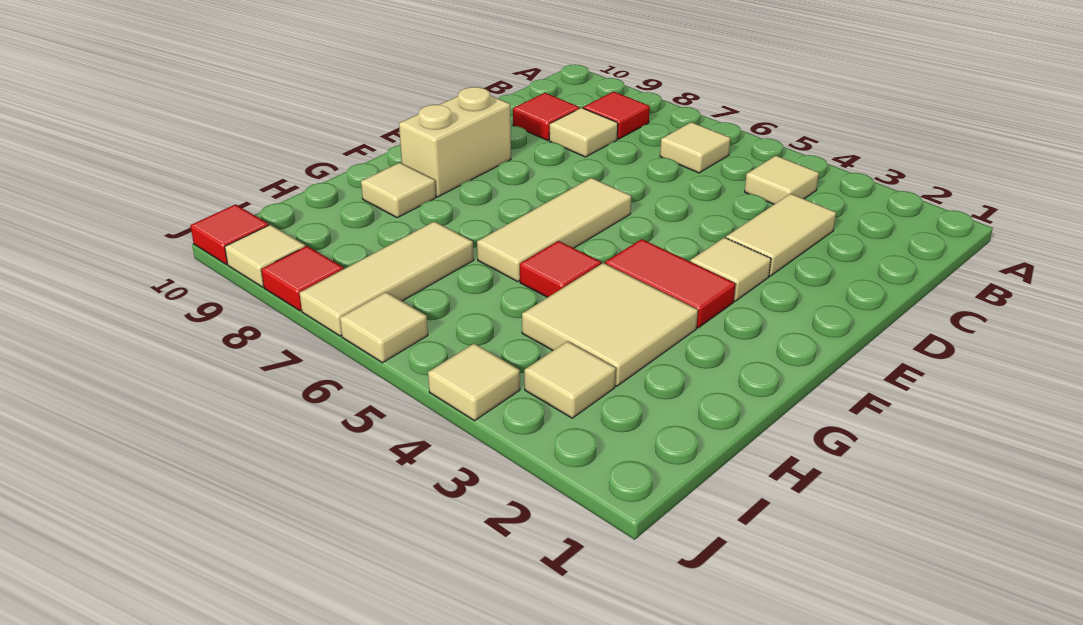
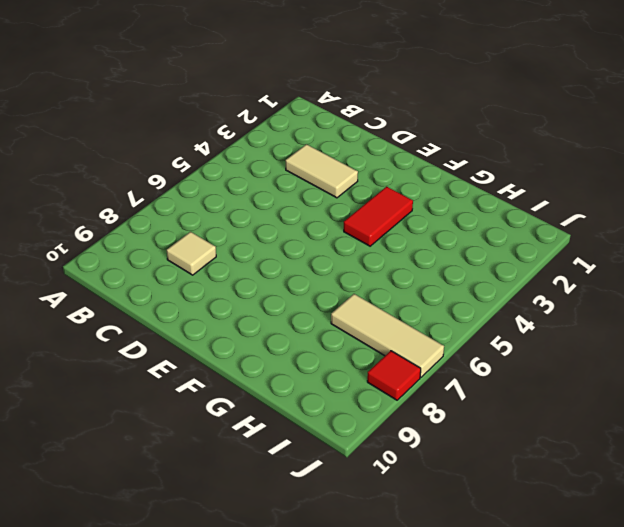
none -> tan tile B4 level 1
none -> tan tile B6 level 1
none -> red tile B8 level 1

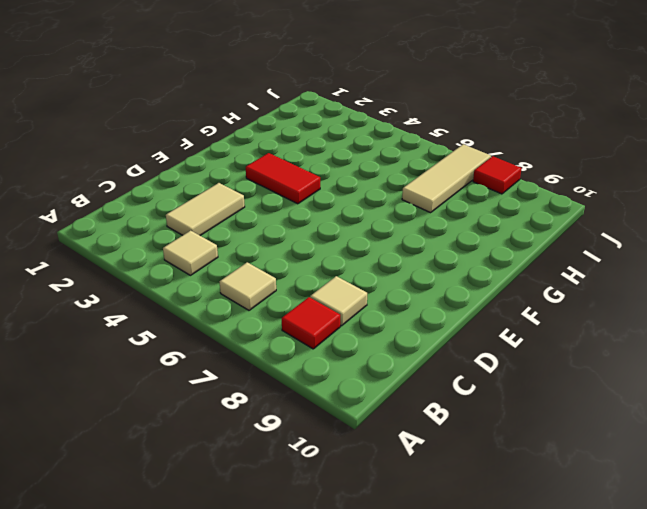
none -> red tile C9 level 1
none -> tan tile E3 level 1
none -> tan tile E6:G6 level 1

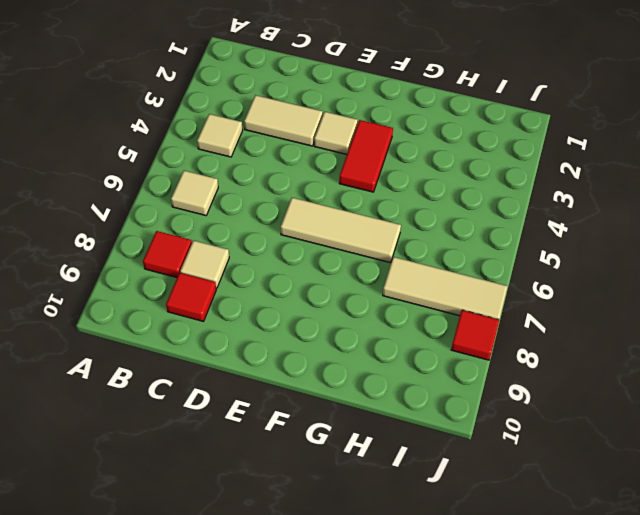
none -> tan brick E9:F9 level 1
none -> tan tile G3:H4 level 1
none -> red tile G5 level 1

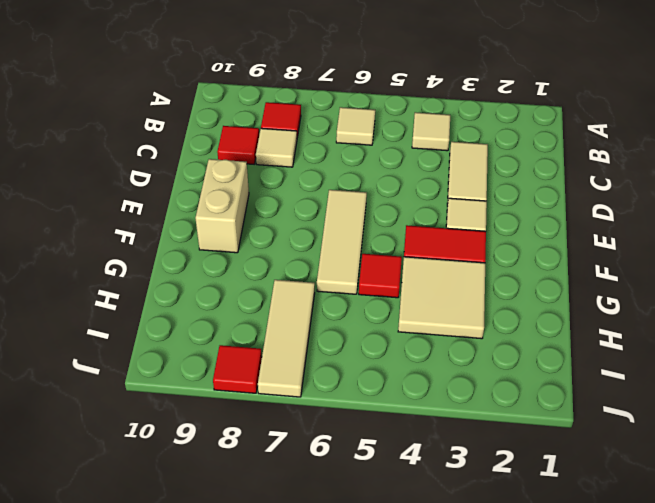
none -> tan tile G9 level 1
none -> tan tile I3 level 1
none -> tan tile J4 level 1

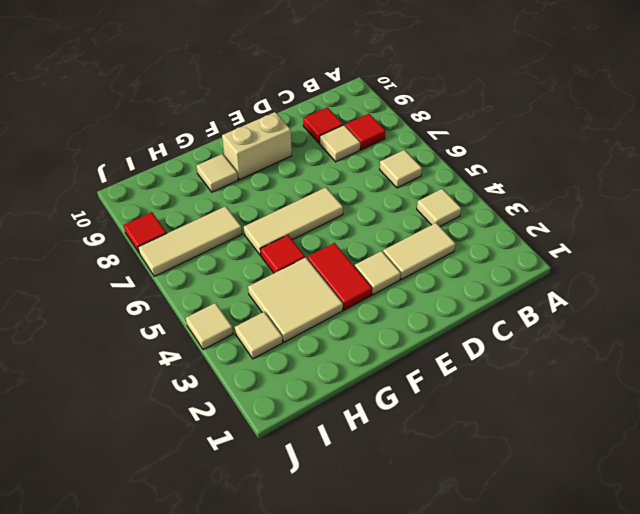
none -> tan tile J6 level 1
none -> tan tile J9 level 1
none -> red tile J10 level 1

